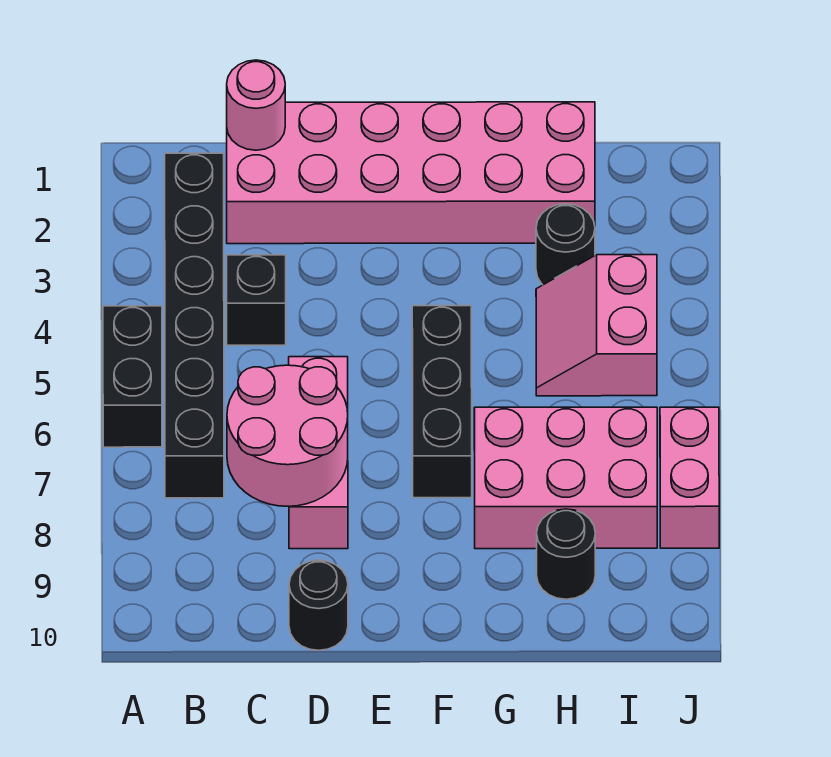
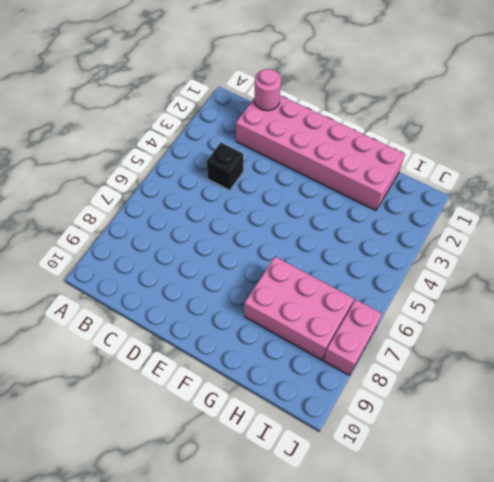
none -> black brick A5:A6 level 1
none -> black brick B2:B7 level 1
none -> pink brick D6:D8 level 1

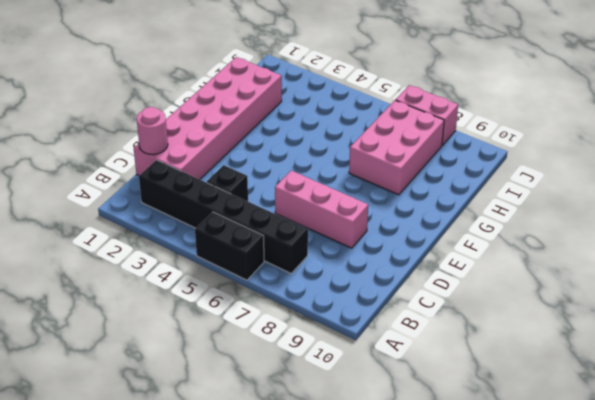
none -> black round brick D10 level 1
none -> black brick F5:F7 level 1
none -> black round brick H3 level 1

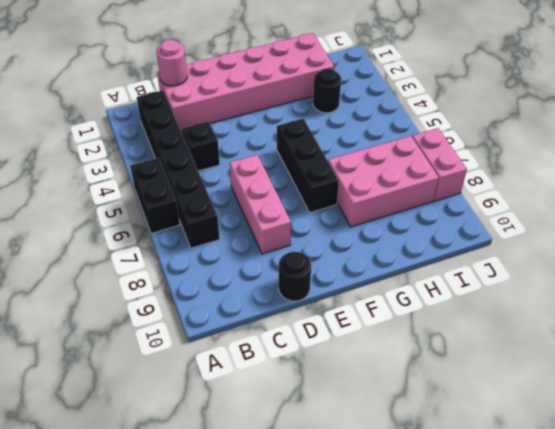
none -> pink slope H4:I5 level 1 top I
none -> black round brick H9 level 1
none -> pink round brick C7:D8 level 2

